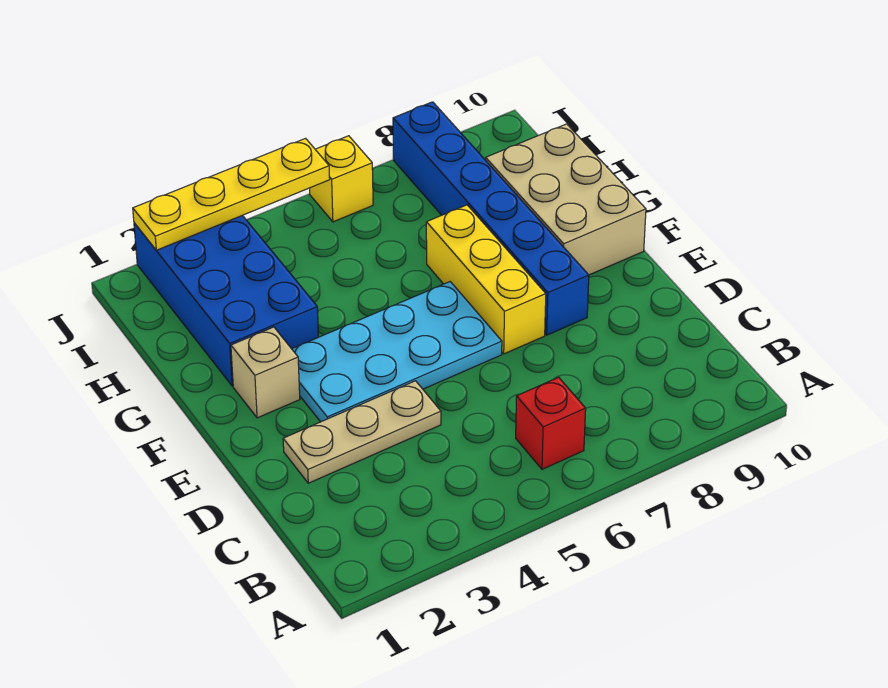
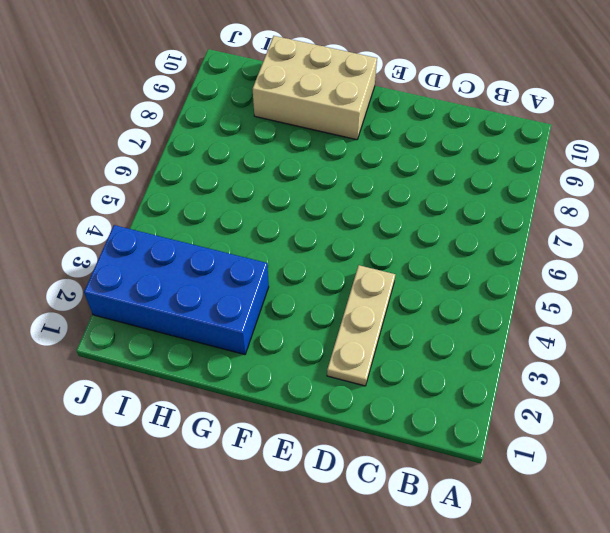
none -> red brick B6 level 1
none -> cyan plate E3:F6 level 1

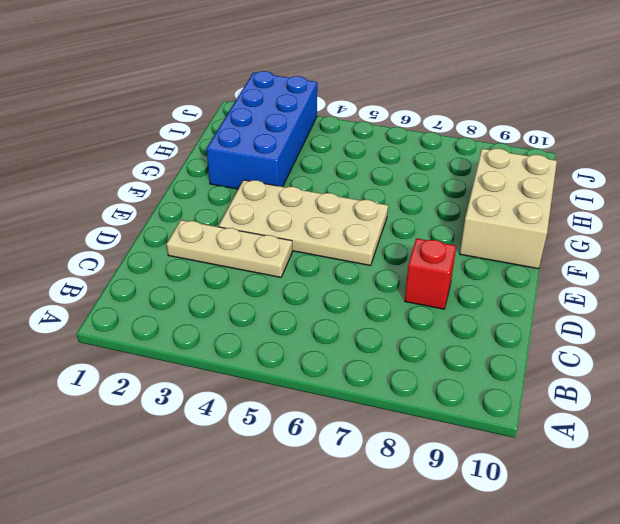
red brick D8 level 1 -> red brick B6 level 1
tan plate E3:F6 level 1 -> cyan plate E3:F6 level 1
none -> yellow brick E7:G7 level 1
none -> blue brick E8:J8 level 1

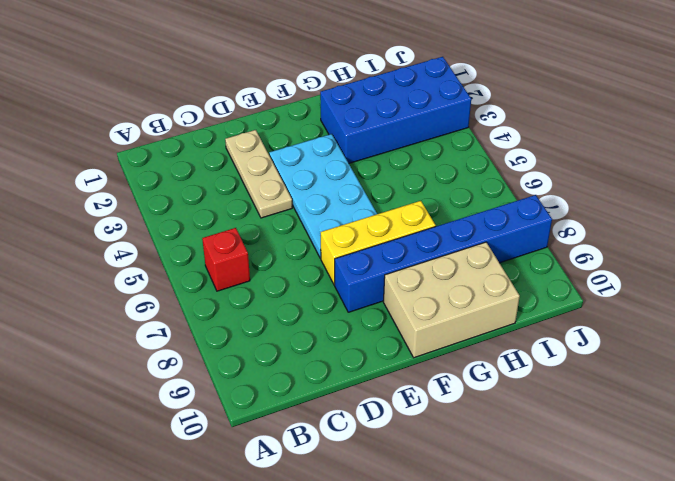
none -> tan brick F2 level 1
none -> yellow brick J6 level 1

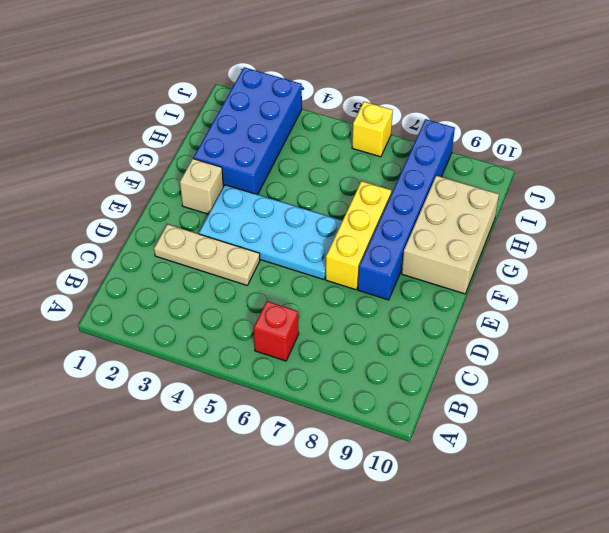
none -> yellow plate J2:J5 level 2

